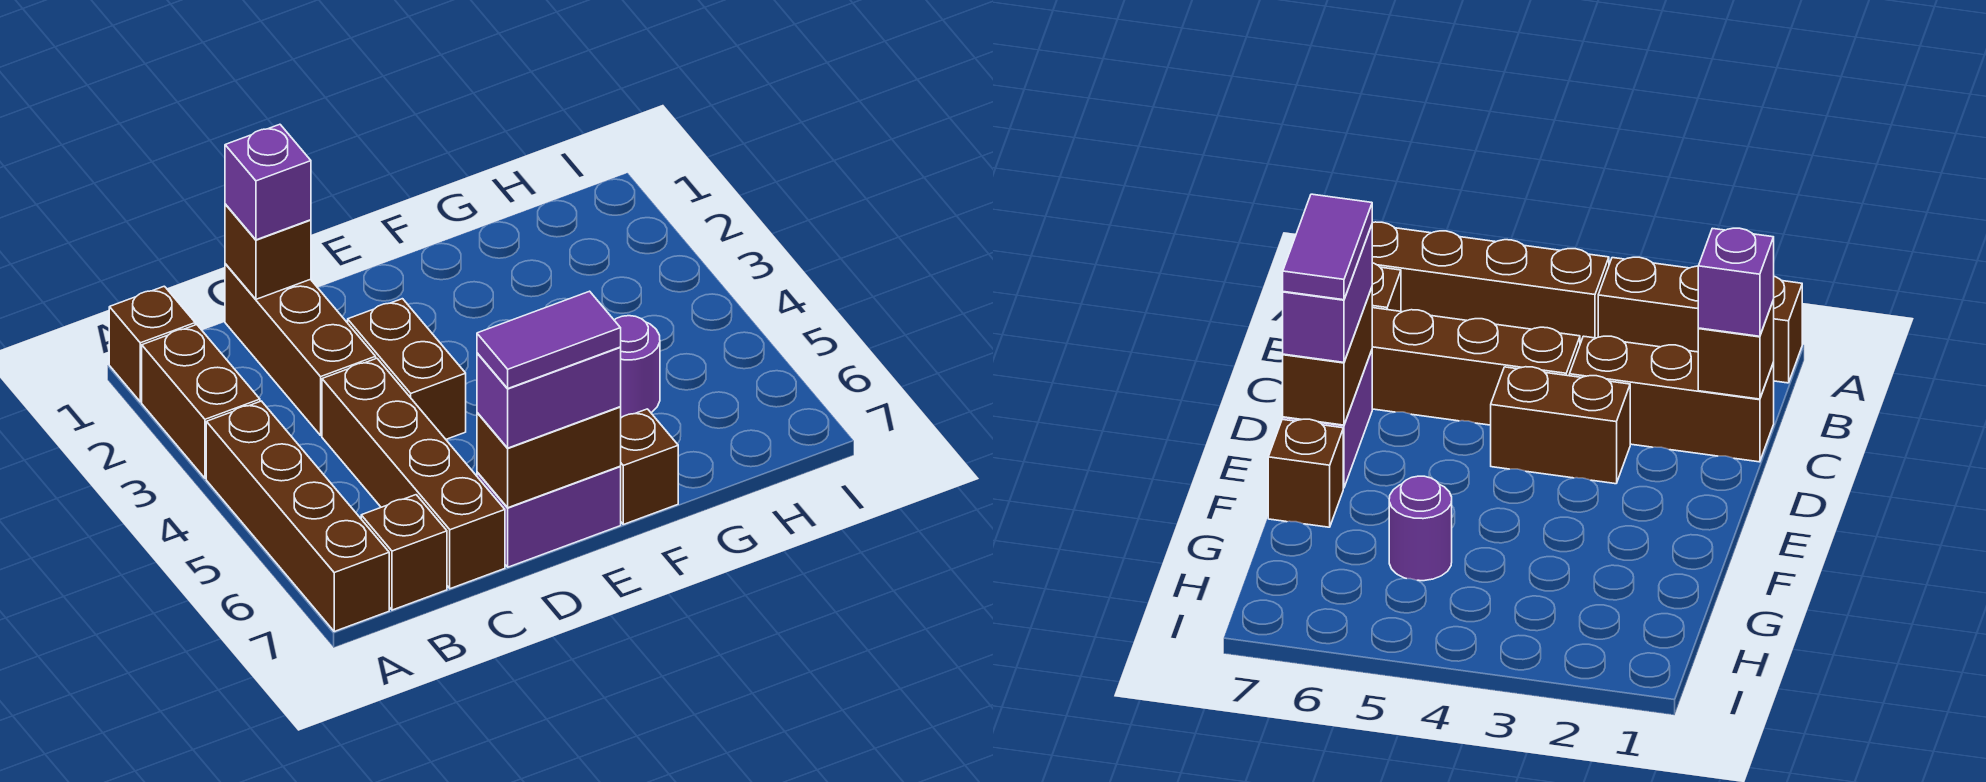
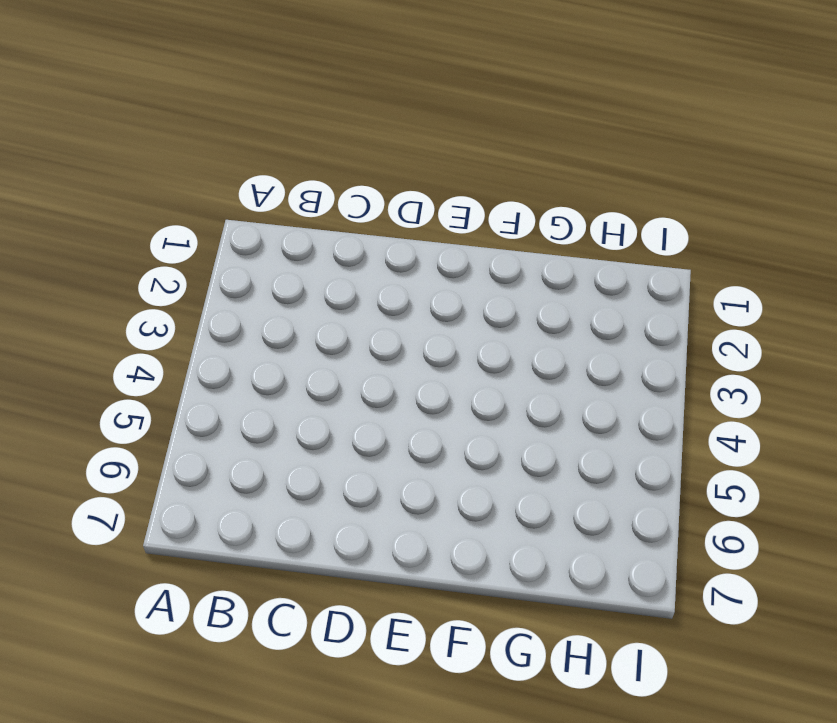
none -> brown brick A1 level 1
none -> brown brick A2:A3 level 1
none -> brown brick A4:A7 level 1

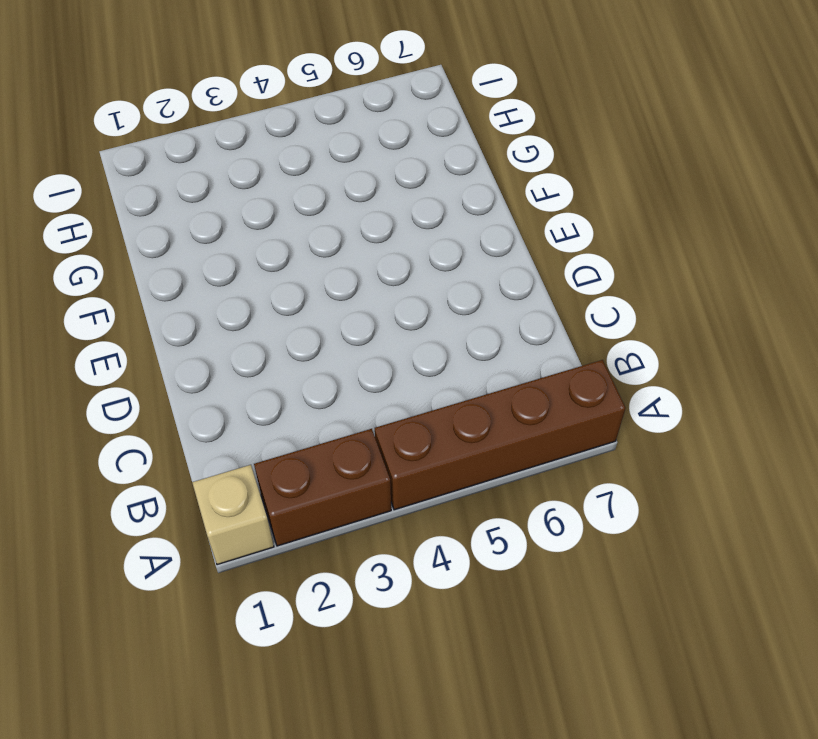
tan brick A1 level 1 -> brown brick A1 level 1
none -> brown brick B7 level 1
none -> brown brick C1:C3 level 1
none -> brown brick C4:C7 level 1

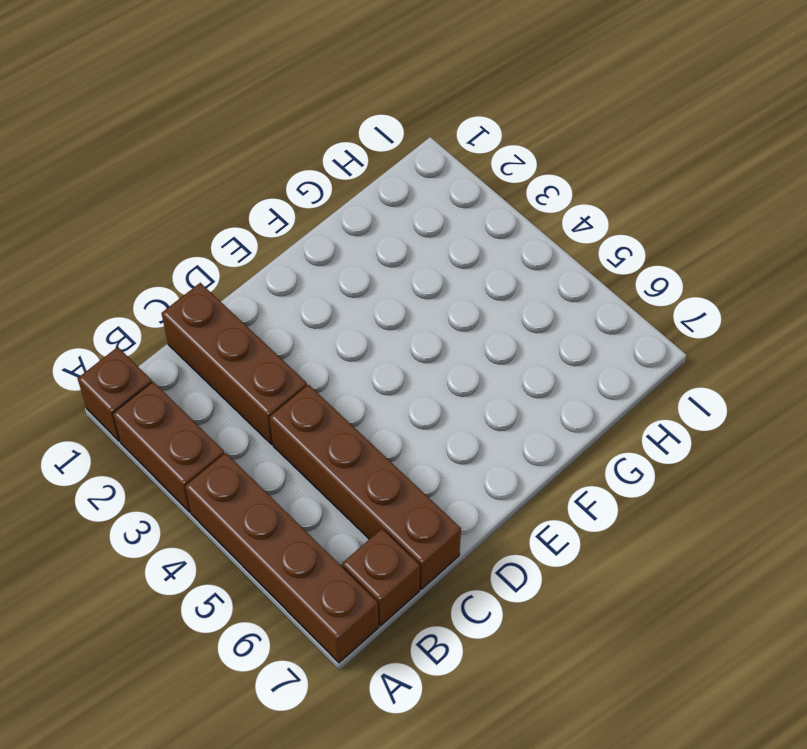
none -> brown brick D3:D4 level 1
none -> purple brick D7:E7 level 1
none -> brown brick F7 level 1

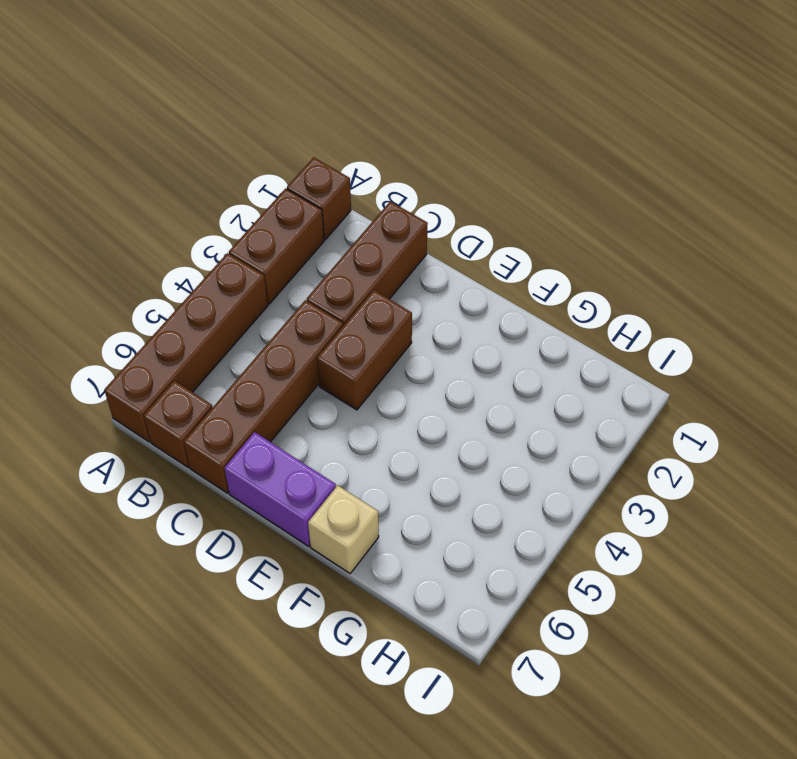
tan brick F7 level 1 -> brown brick F7 level 1
none -> purple round brick G5 level 1
none -> brown brick C1 level 2
none -> brown brick D7:E7 level 2

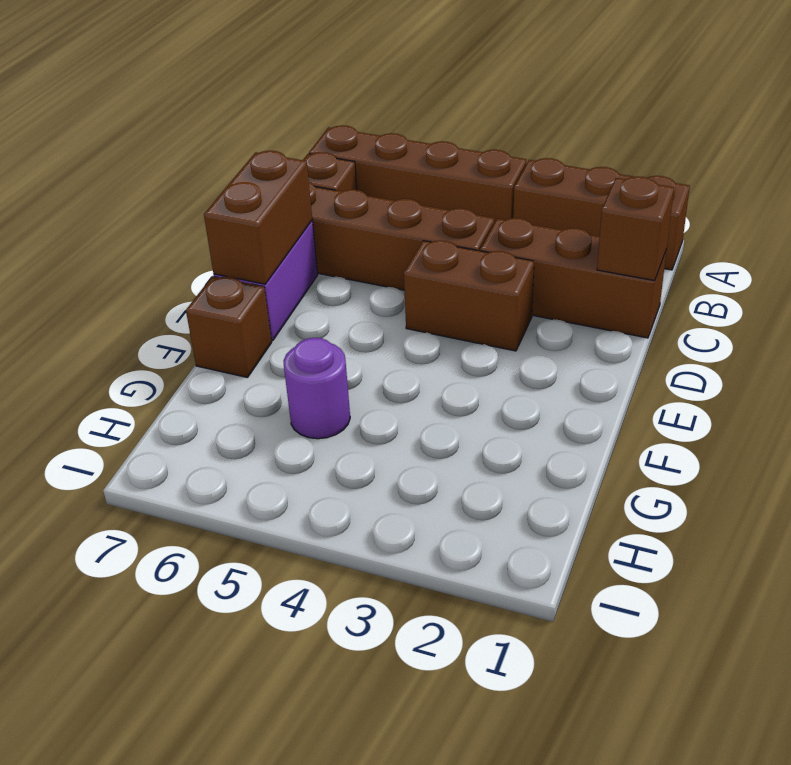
none -> purple brick C1 level 3
none -> purple brick D7:E7 level 3
none -> purple tile D7:E7 level 4

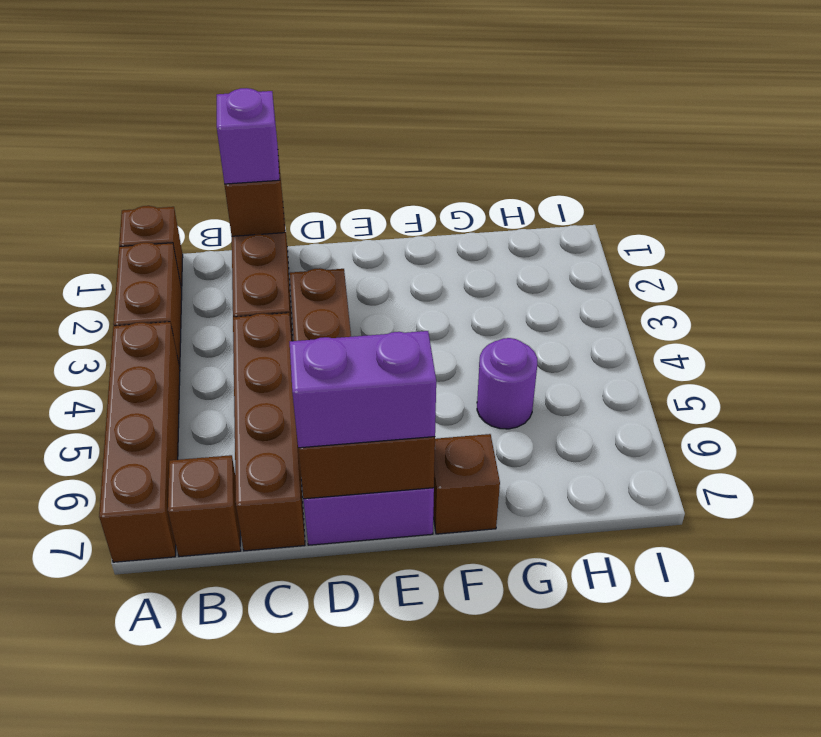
none -> purple tile D7:E7 level 4

